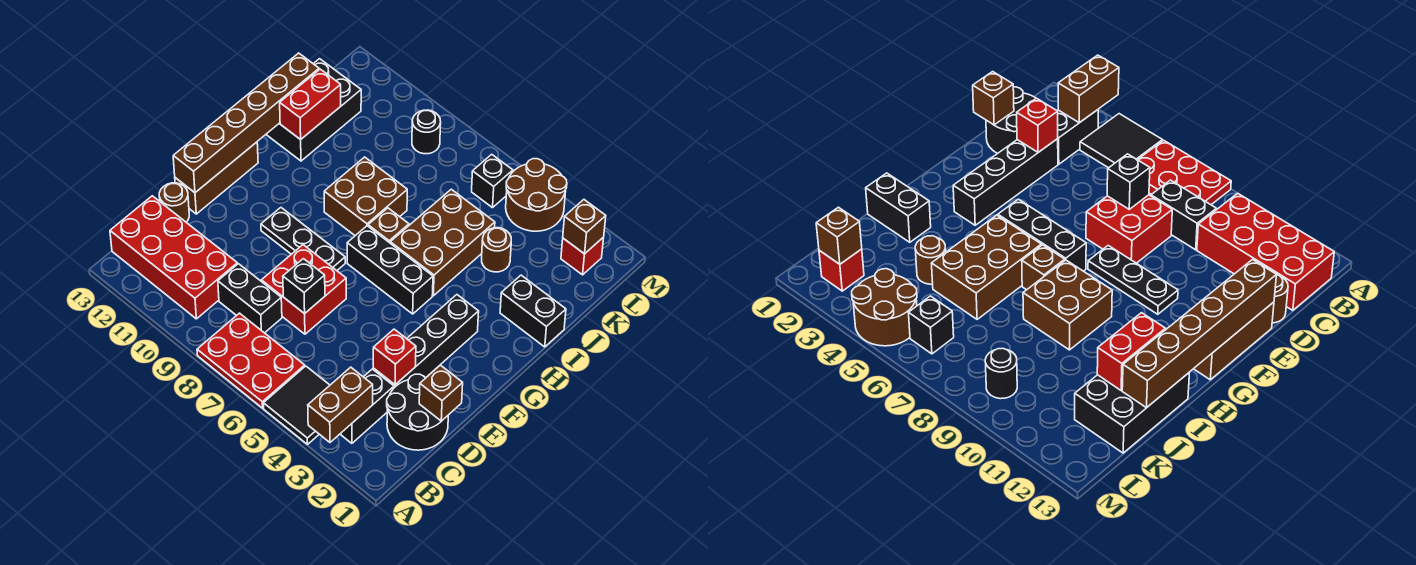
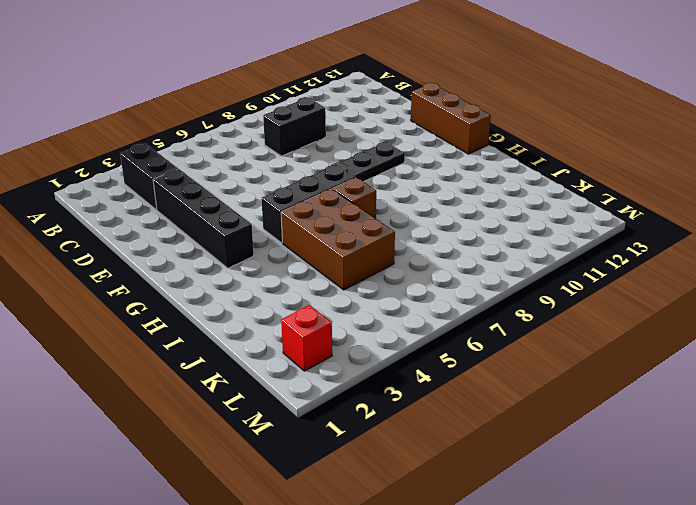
none -> black tile A4:B5 level 1
none -> red plate A6:B8 level 1
none -> red brick B10:C13 level 1

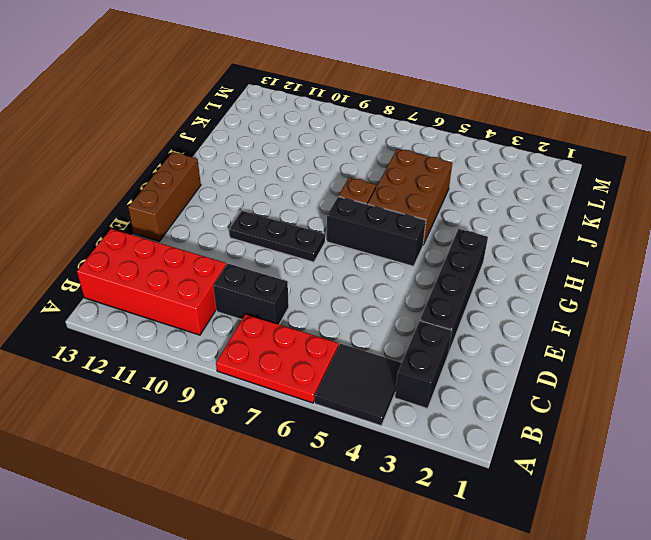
none -> black round brick C1:D2 level 1
none -> red brick D7:E8 level 1
none -> brown round brick D13 level 1

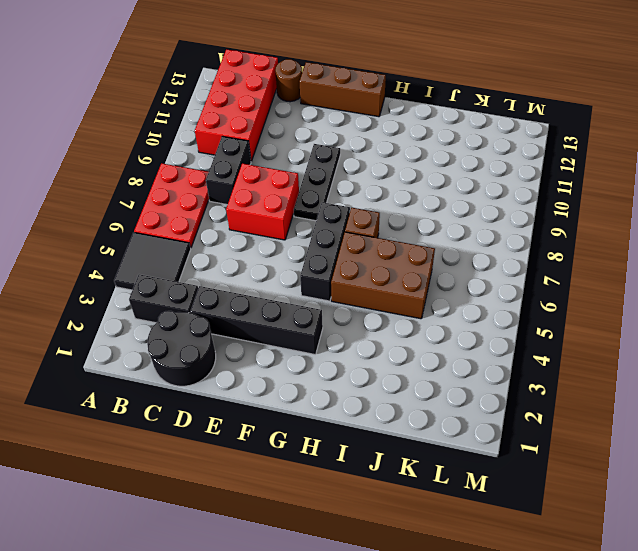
none -> brown brick H8:I9 level 1
none -> black brick I1:I2 level 1
none -> black brick I12:K13 level 1

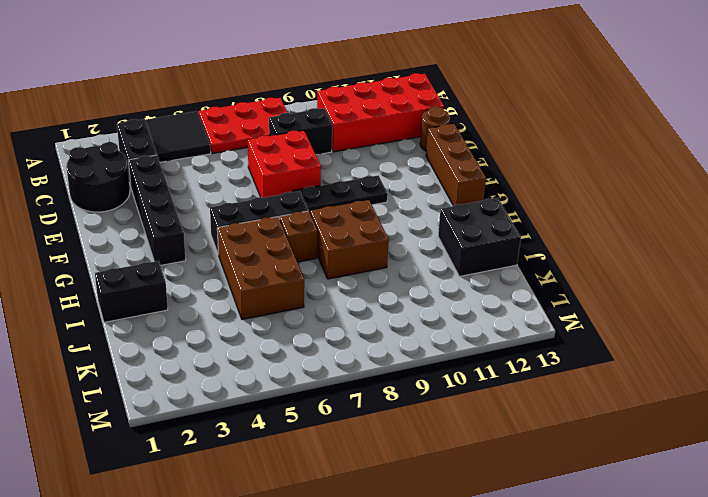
black brick I12:J13 level 1 -> black brick I12:K13 level 1
none -> brown round brick J4 level 1
none -> red brick L2 level 1
none -> brown round brick L4:M5 level 1

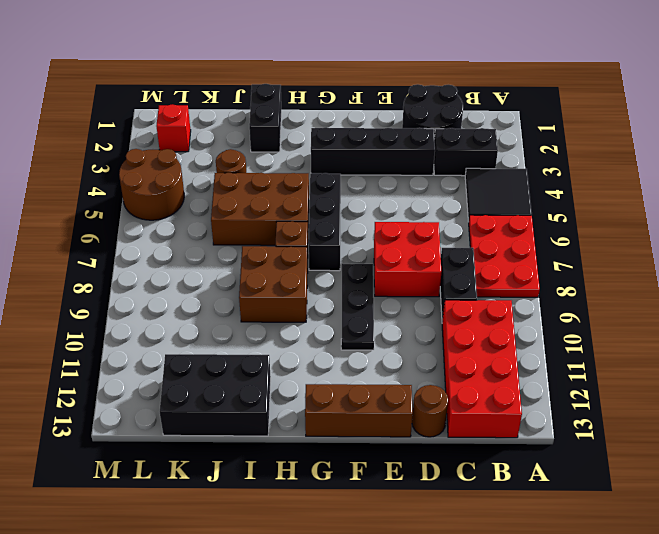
none -> black brick L6 level 1
none -> black round brick L9 level 1
none -> brown brick A3:B3 level 2

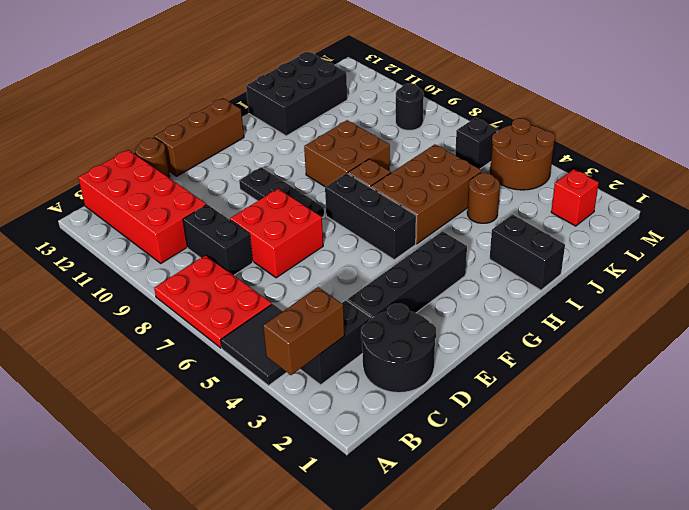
none -> brown brick D1 level 2
none -> red brick D3 level 2
none -> black brick D7 level 2

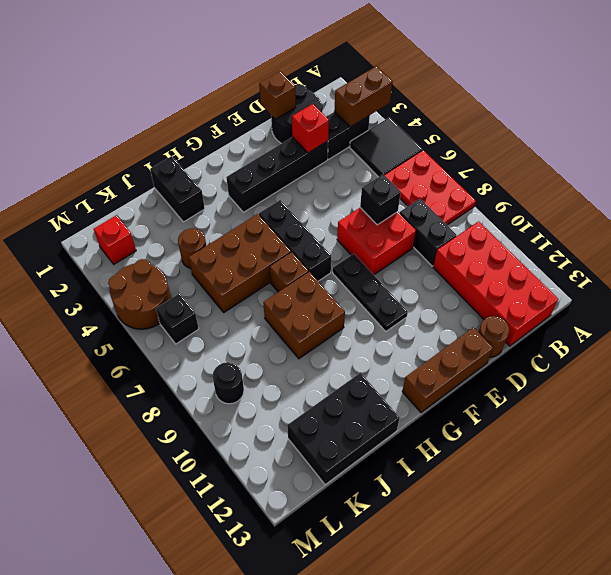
none -> brown brick E13:J13 level 2
none -> red brick I12:J12 level 2
none -> brown brick L2 level 2

